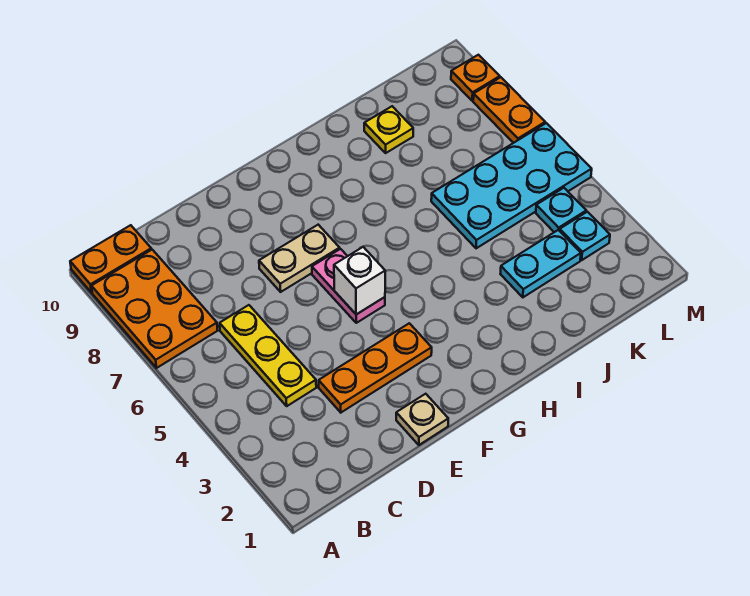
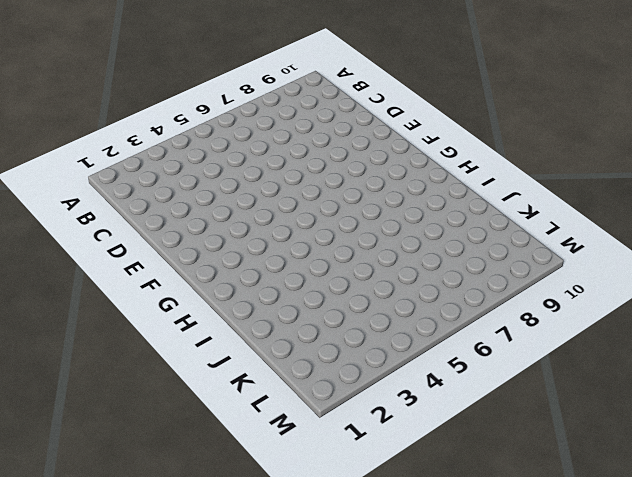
none -> orange plate A7:B9 level 1
none -> orange plate A10:B10 level 1
none -> yellow plate C4:C6 level 1

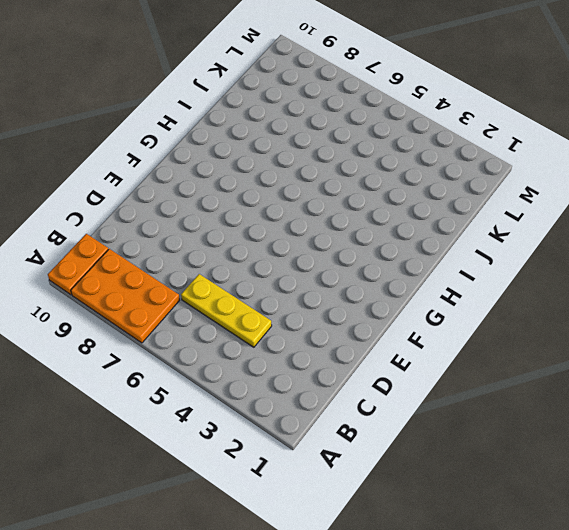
none -> orange plate D3:F3 level 1
none -> tan plate E1 level 1
none -> tan plate E7:F7 level 1

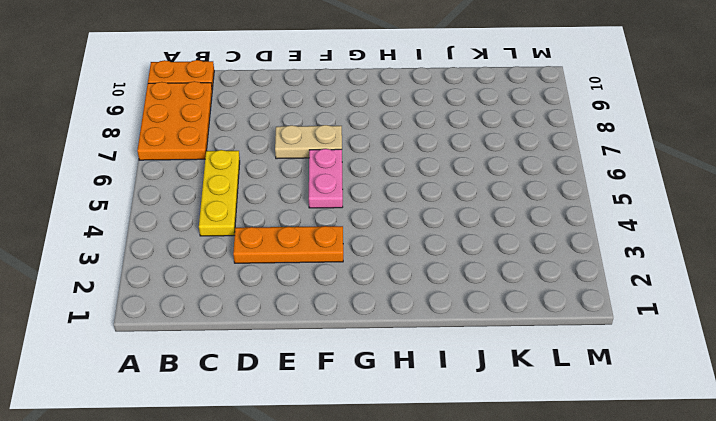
none -> tan plate E1 level 1
none -> cyan plate J3:K3 level 1
none -> cyan plate J5:M6 level 1

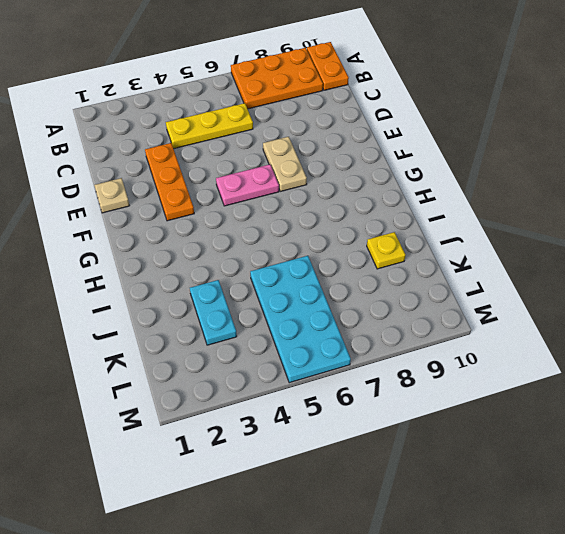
none -> cyan plate L3 level 1
none -> cyan plate L4 level 1
none -> orange plate M7:M8 level 1

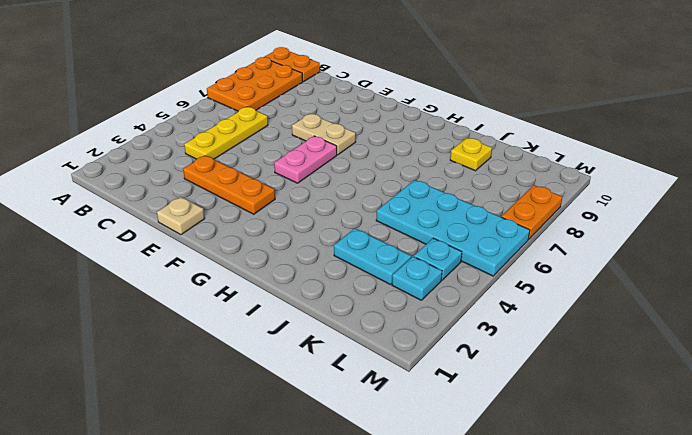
none -> orange plate M9 level 1
none -> white brick F5 level 2

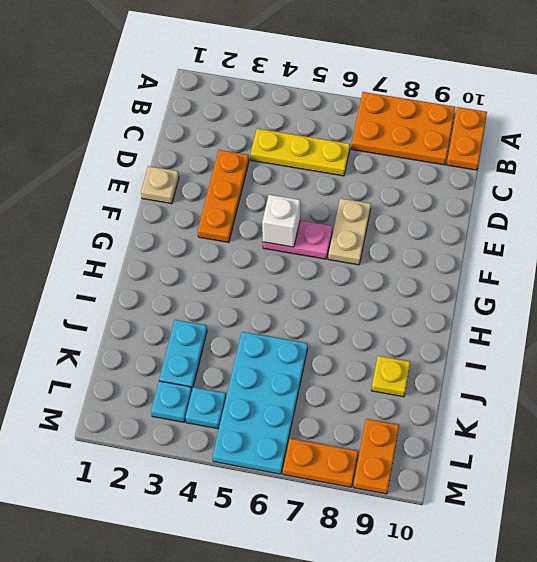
orange plate L9:M9 level 1 -> orange plate M9 level 1

